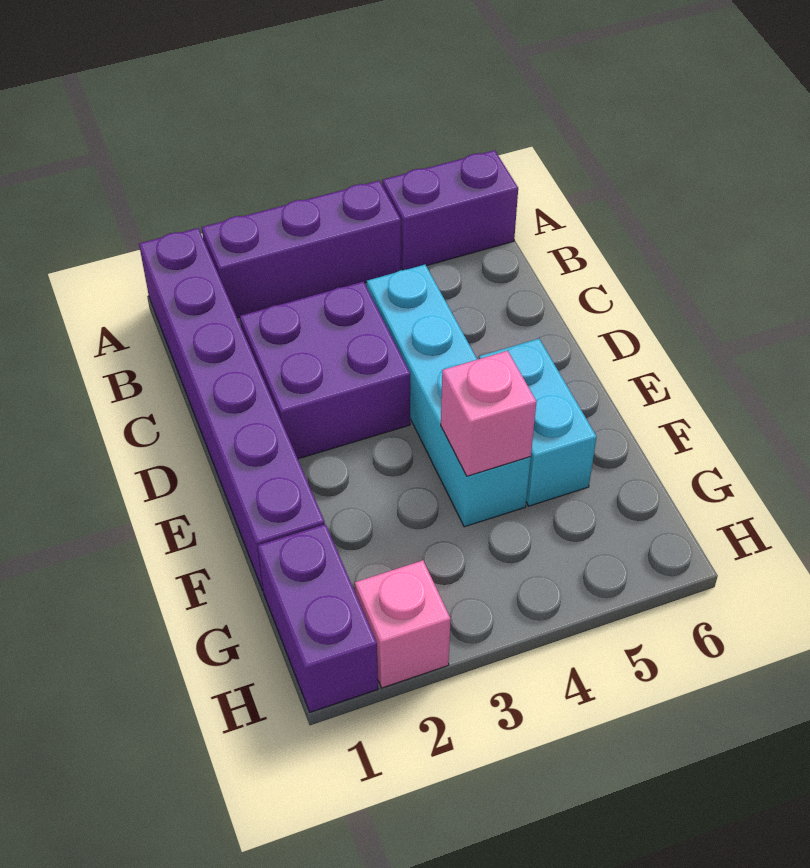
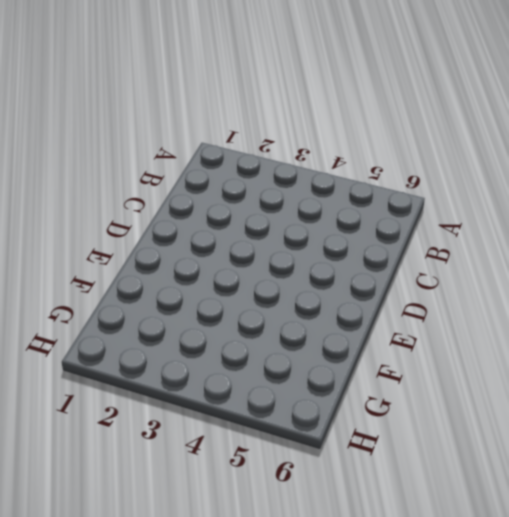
none -> purple brick A1:F1 level 1
none -> purple brick A2:A4 level 1

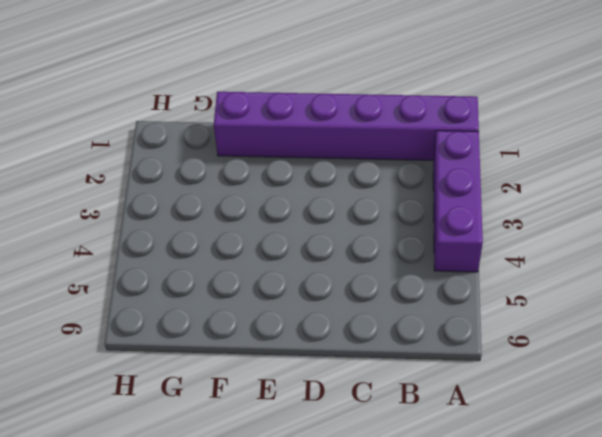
none -> purple brick A5:A6 level 1
none -> purple brick C2:D3 level 1

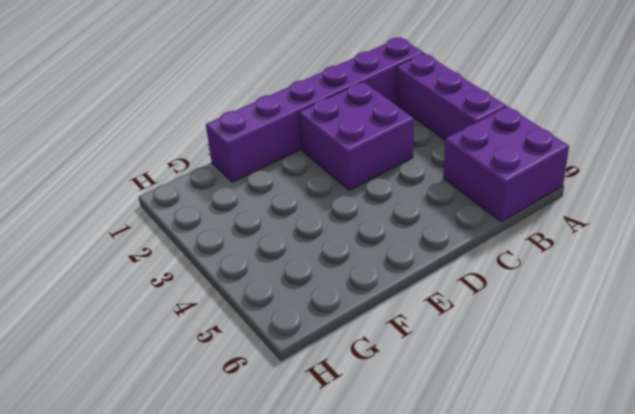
purple brick A5:B6 level 1 -> purple brick A5:A6 level 1
none -> cyan brick C4:F4 level 1
none -> cyan brick E5:F5 level 1

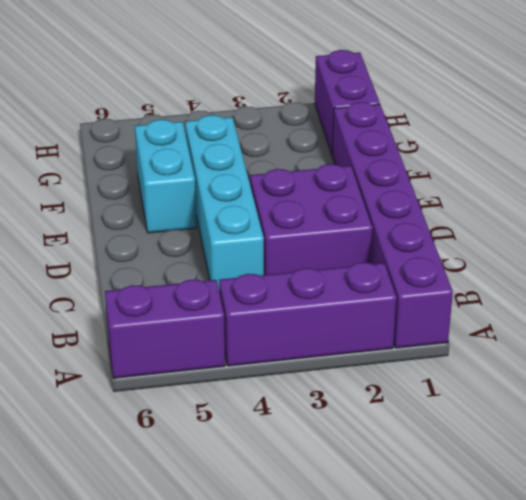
none -> pink brick H2 level 1
none -> pink brick F4 level 2

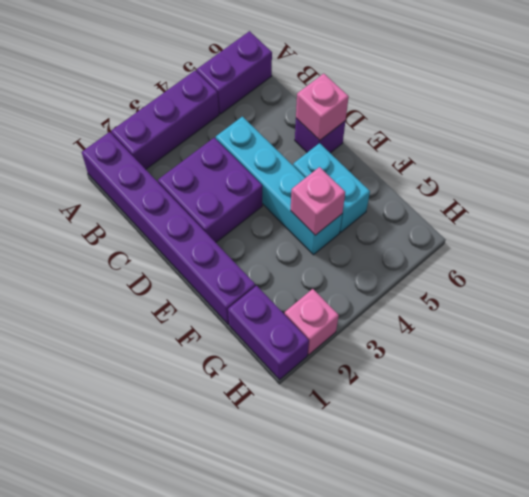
purple brick D6 level 1 -> none
pink brick D6 level 2 -> none

